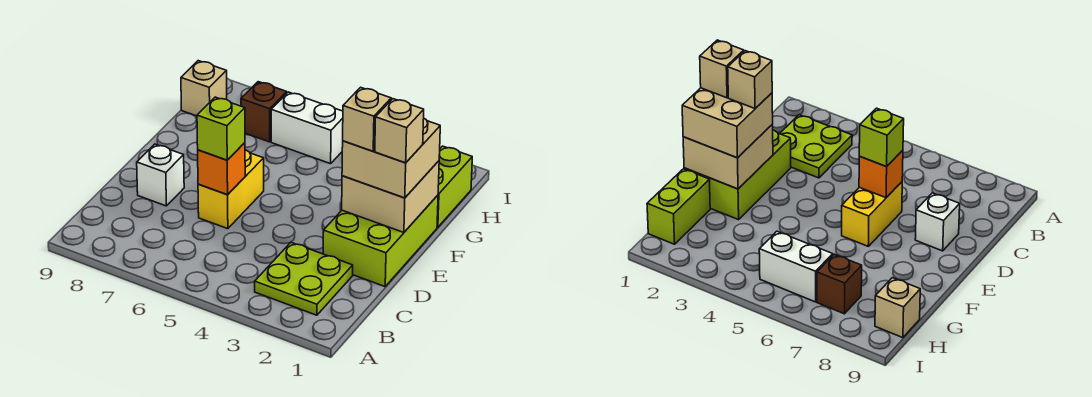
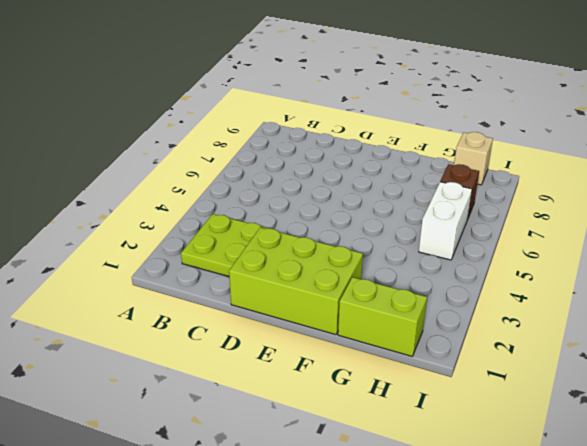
none -> yellow brick D6:E6 level 1
none -> white brick D8 level 1
none -> orange brick D6 level 2

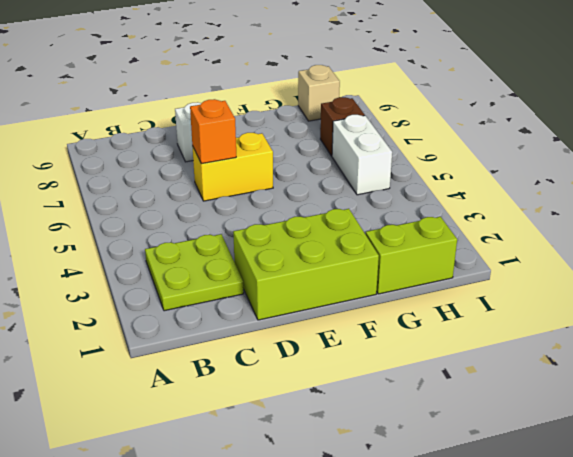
none -> tan brick E1:F2 level 2
none -> lime brick D6 level 3
none -> tan brick E1:F2 level 3

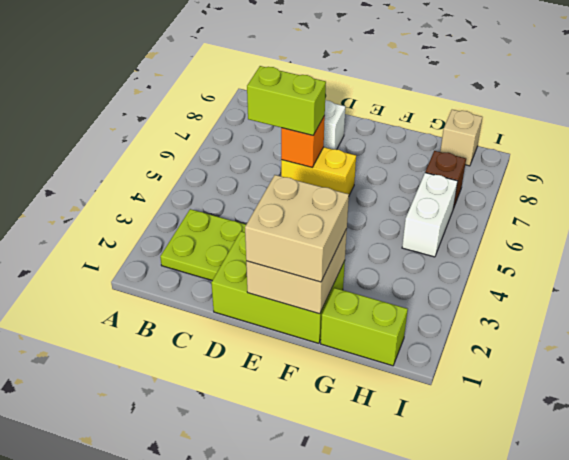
lime brick C6:D6 level 3 -> lime brick D6 level 3
none -> tan brick E1 level 4
none -> tan brick E2 level 4

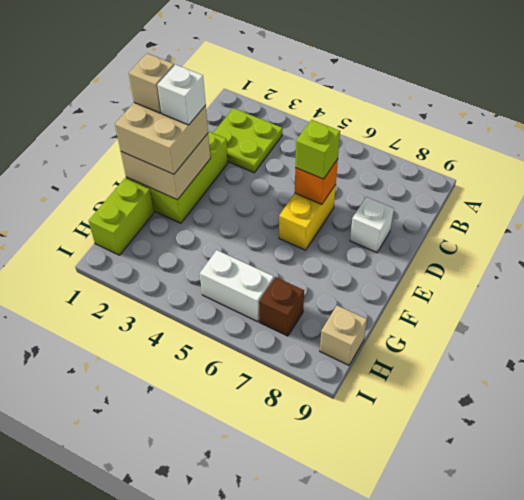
white brick E2 level 4 -> tan brick E2 level 4

